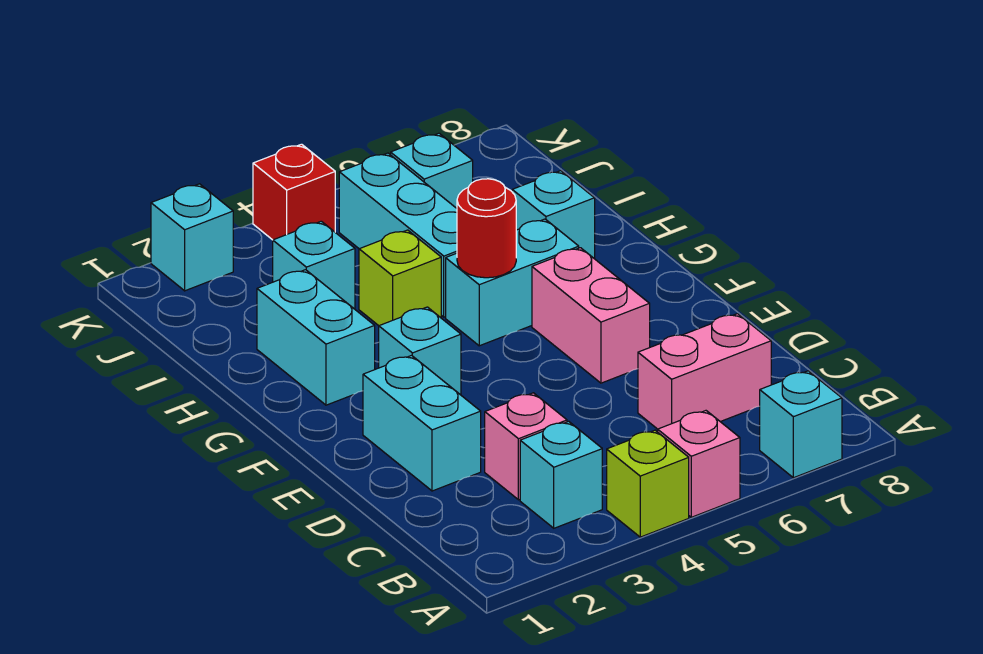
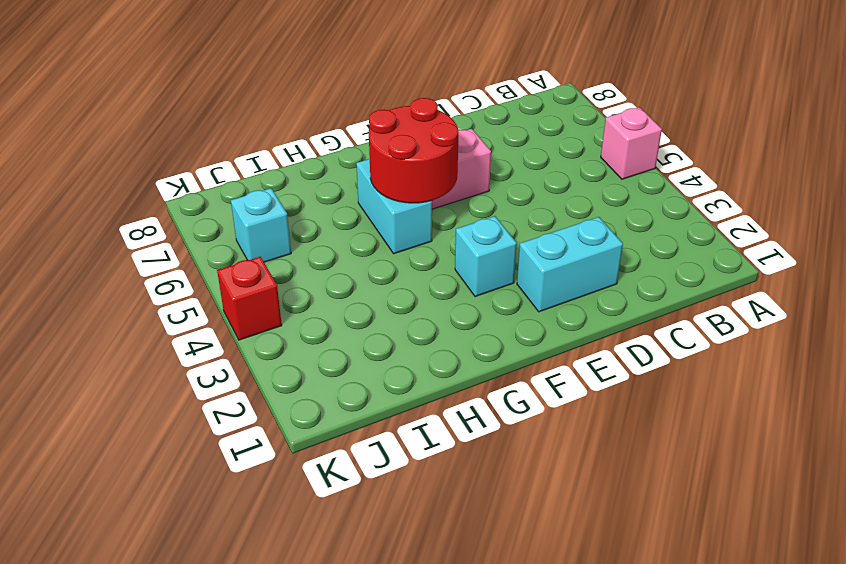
red round brick F5:G6 level 2 -> red round brick G5 level 2
none -> lime brick A4 level 1
none -> cyan brick A7 level 1
none -> cyan brick B3 level 1

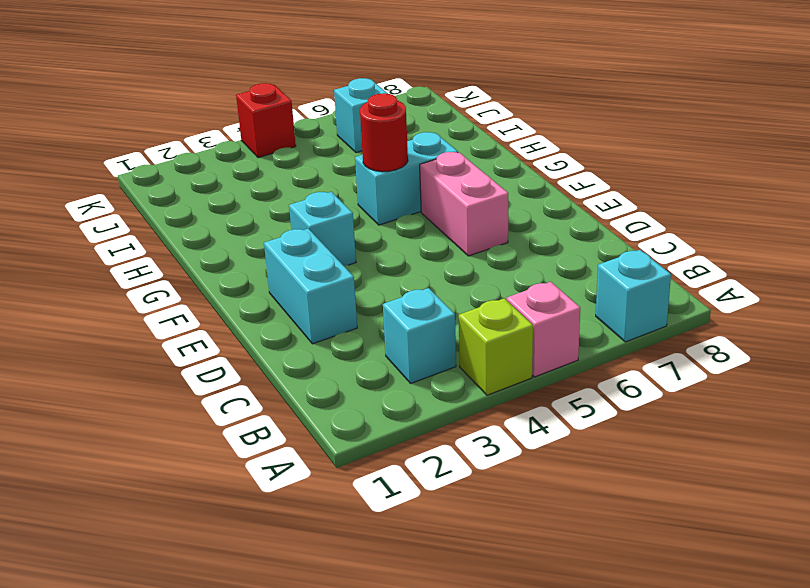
none -> pink brick C3 level 1
none -> pink brick C6:C7 level 1
none -> cyan brick G2:H2 level 1

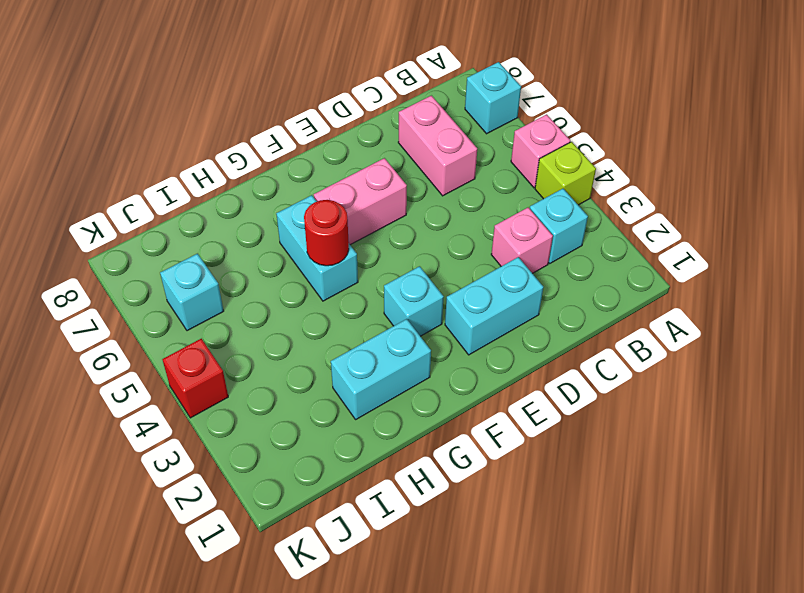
none -> lime brick H4 level 1
none -> cyan brick H5:J5 level 1
none -> cyan brick H7 level 1

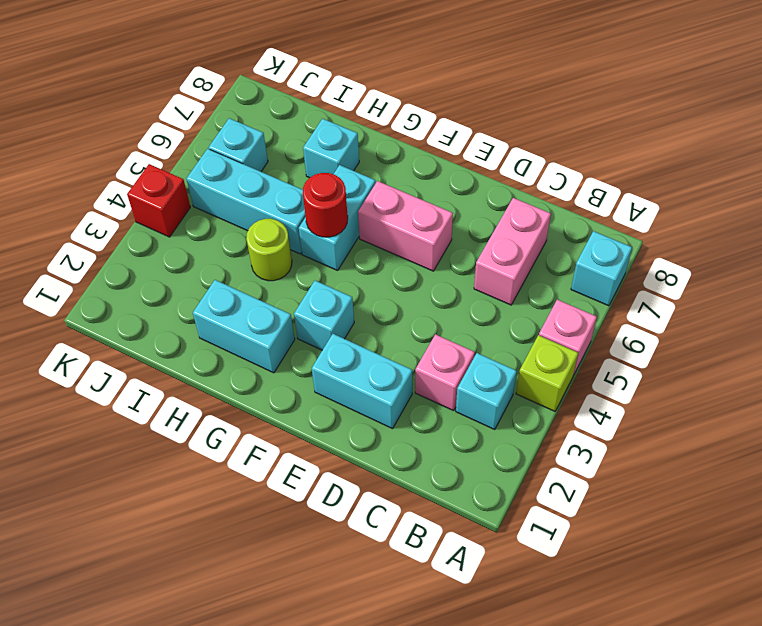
lime round brick H4 level 1 -> lime brick H4 level 1
none -> cyan brick I3 level 1
none -> cyan brick K2 level 1

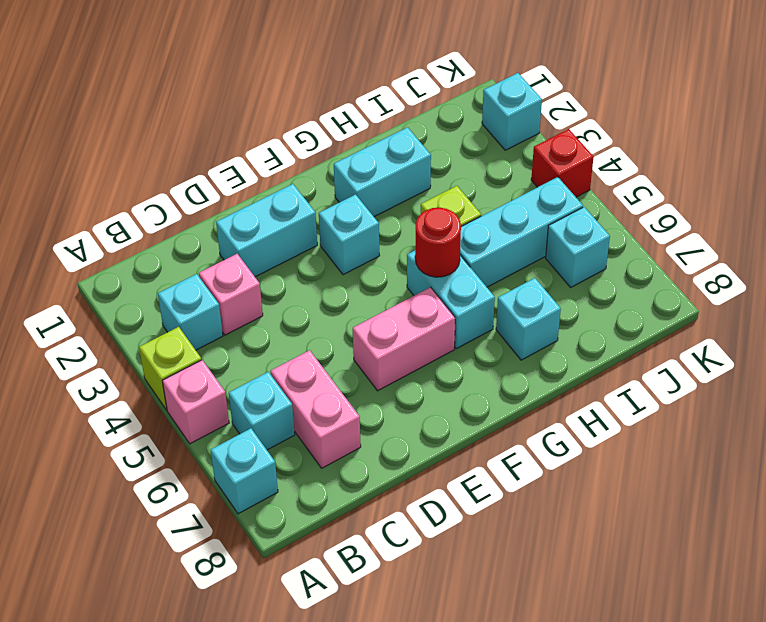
cyan brick B6 level 1 -> cyan brick I3 level 1

